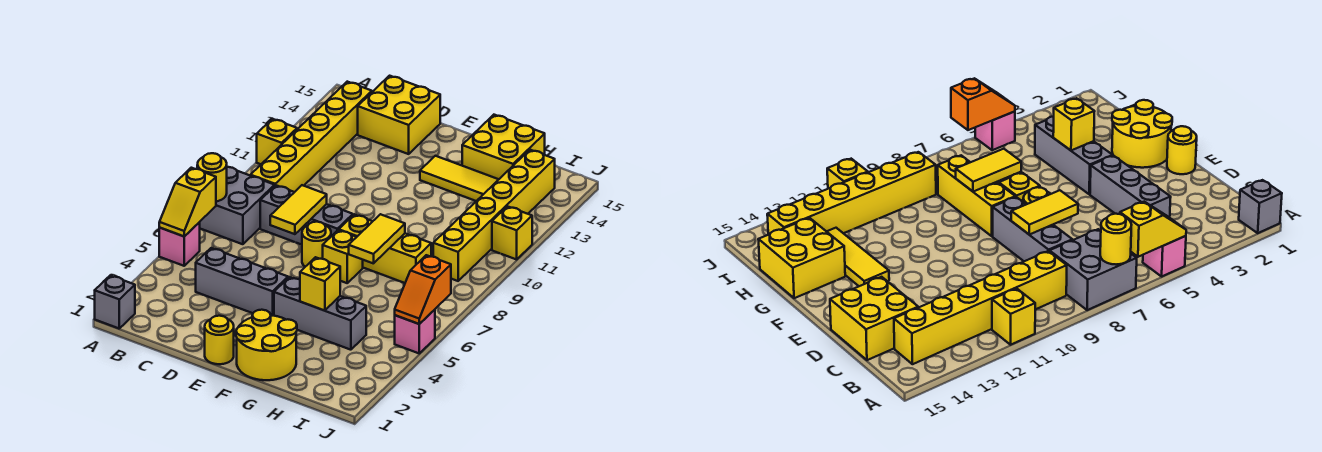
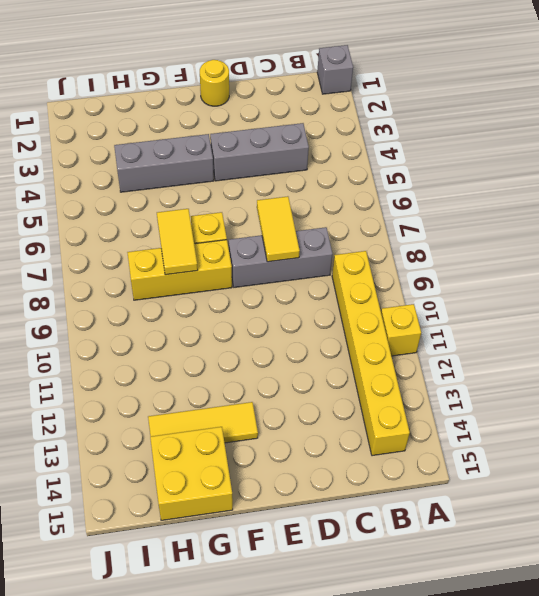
none -> pink brick A5 level 1
none -> grey brick A7:B8 level 1
none -> yellow brick C14:D15 level 1

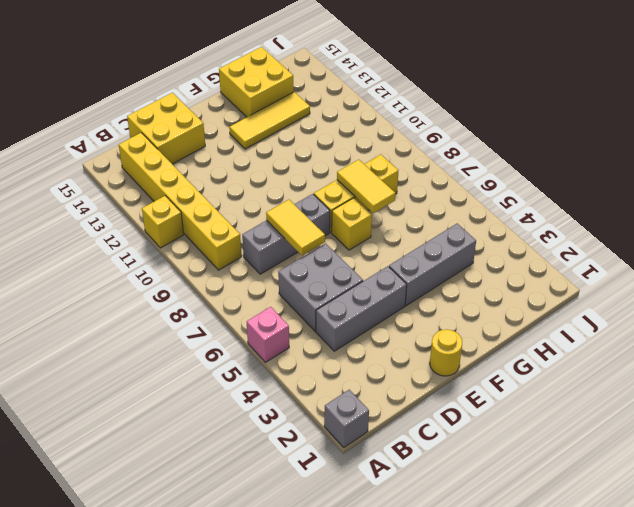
grey brick C5:D6 level 1 -> grey brick A7:B8 level 1
none -> yellow round brick E7 level 1
none -> yellow round brick F1:G2 level 1
none -> yellow brick I9:I14 level 1

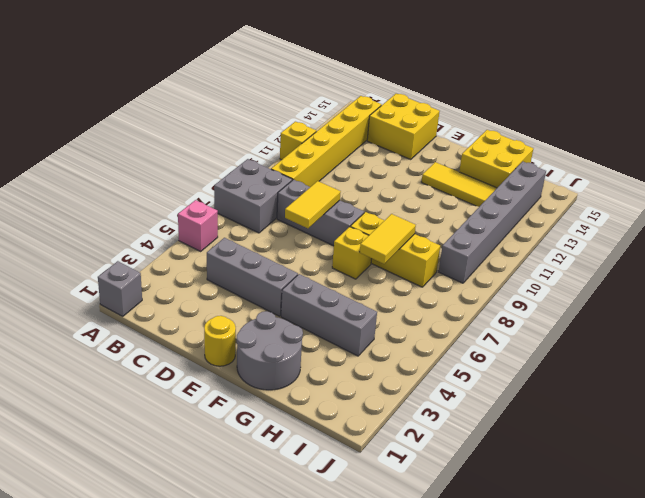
grey round brick F1:G2 level 1 -> yellow round brick F1:G2 level 1
grey brick I9:I14 level 1 -> yellow brick I9:I14 level 1
none -> yellow round brick E7 level 1
none -> pink brick J5 level 1
none -> yellow brick J11 level 1

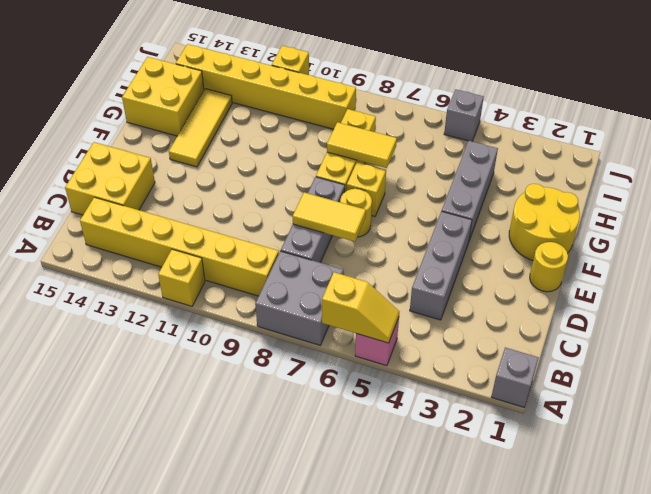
grey brick J5 level 1 -> pink brick J5 level 1
none -> yellow round brick A7 level 2
none -> yellow brick G4 level 2
none -> orange slope J5:J6 level 2 top 6

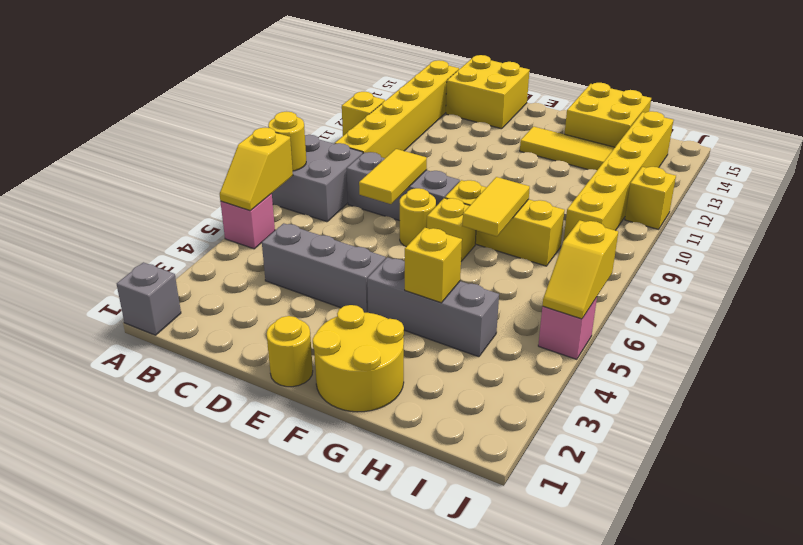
yellow slope J5:J6 level 2 top 6 -> orange slope J5:J6 level 2 top 6

